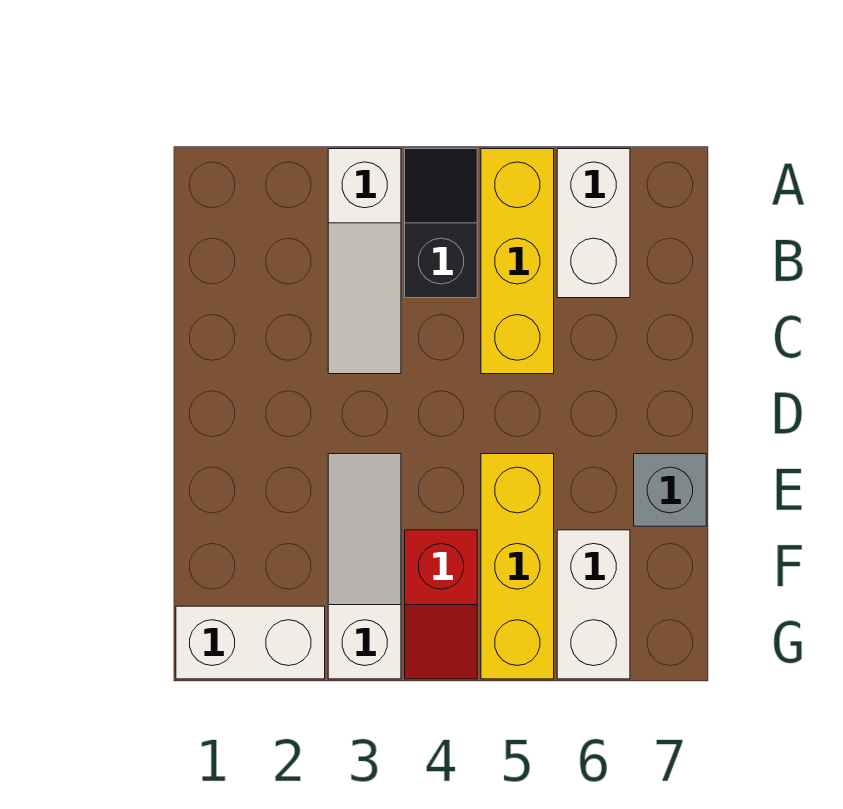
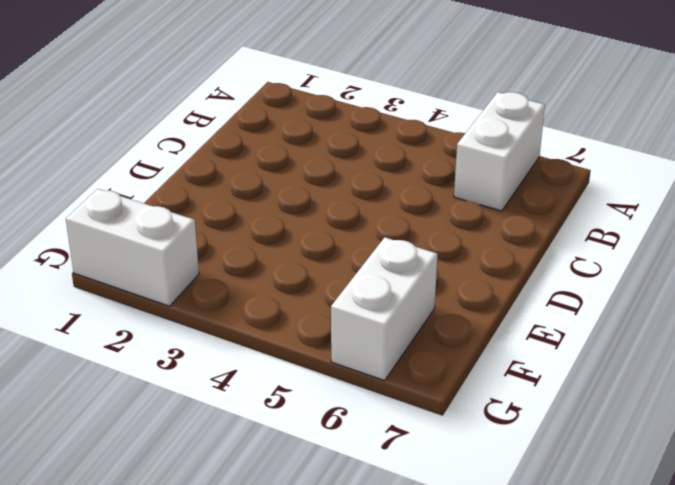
none -> white slope A3:C3 level 1 top A
none -> black slope A4:B4 level 1 top B

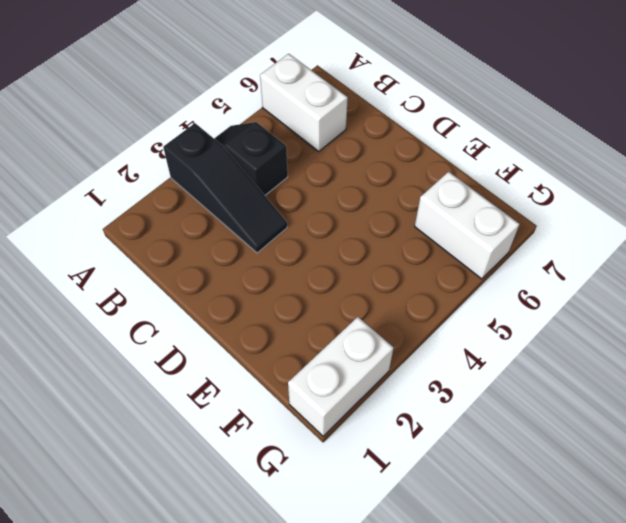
black slope A3:C3 level 1 top A -> white slope A3:C3 level 1 top A
none -> yellow brick A5:C5 level 1
none -> white slope E3:G3 level 1 top G

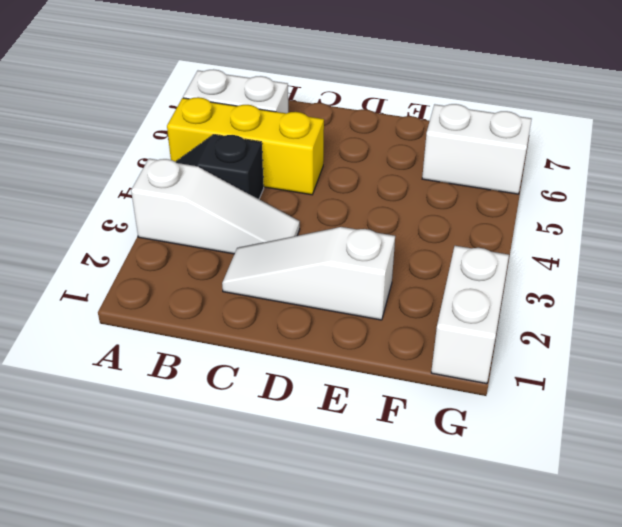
white slope C2:E2 level 1 top E -> white slope E3:G3 level 1 top G
none -> yellow brick E5:G5 level 1
none -> grey brick E7 level 1

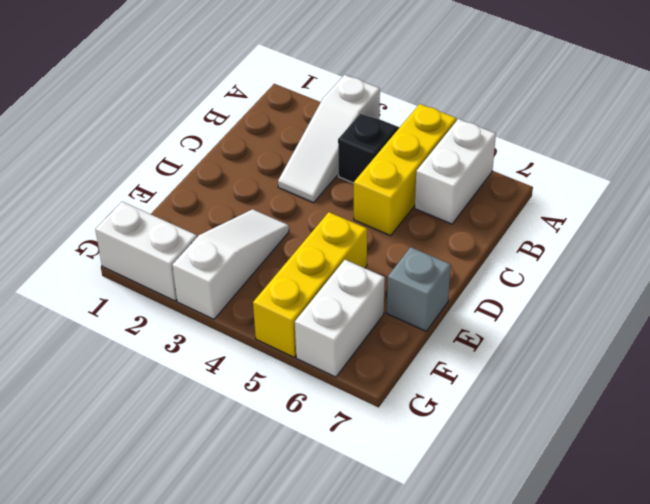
none -> red slope F4:G4 level 1 top F

